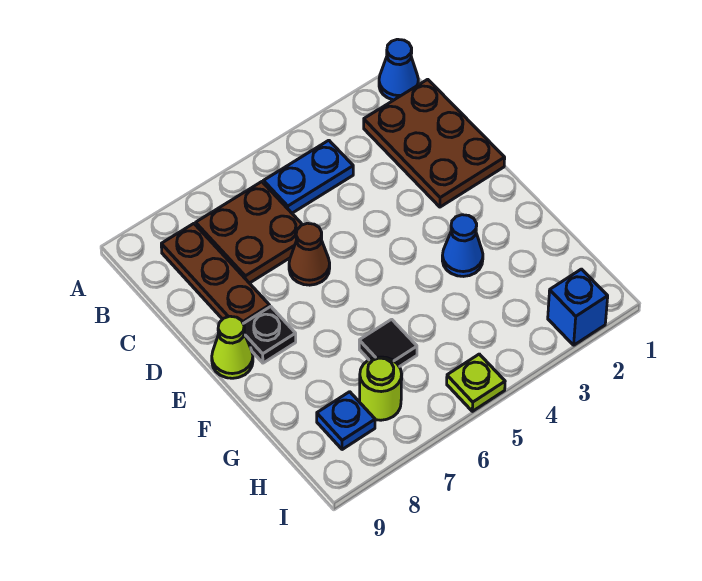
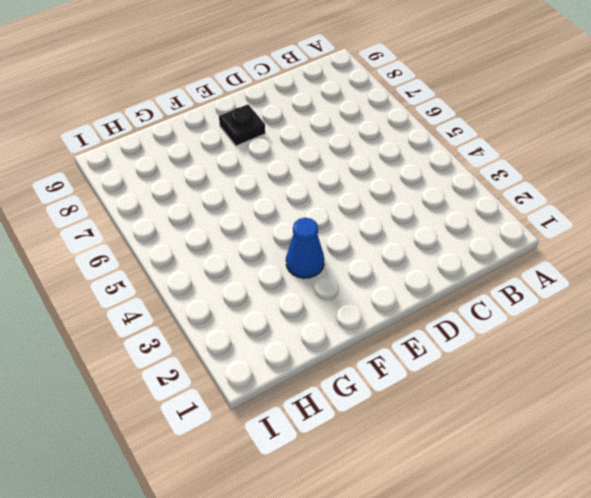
none -> blue cone A1 level 1
none -> brown plate B1:D2 level 1
none -> blue plate B4:B5 level 1

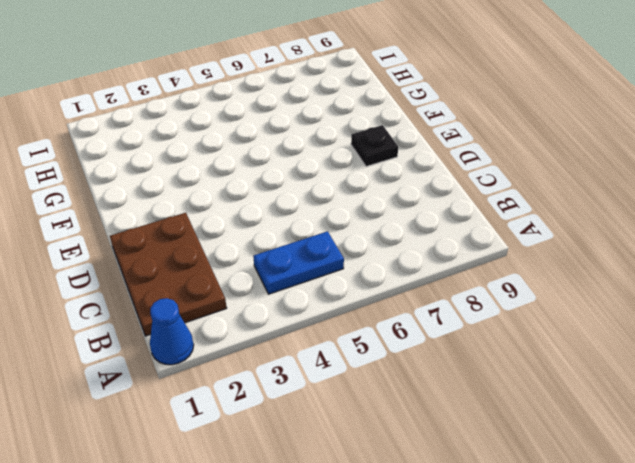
none -> brown plate B6:C7 level 1
none -> brown plate B8:D8 level 1
none -> brown cone D6 level 1

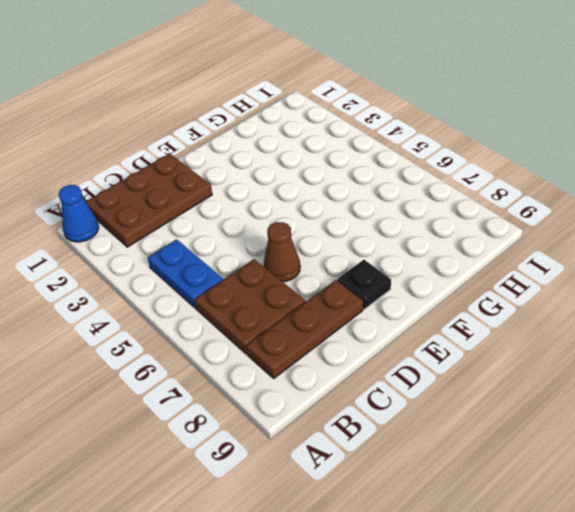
none -> lime cone E9 level 1
none -> blue cone F3 level 1
none -> black tile G6 level 1

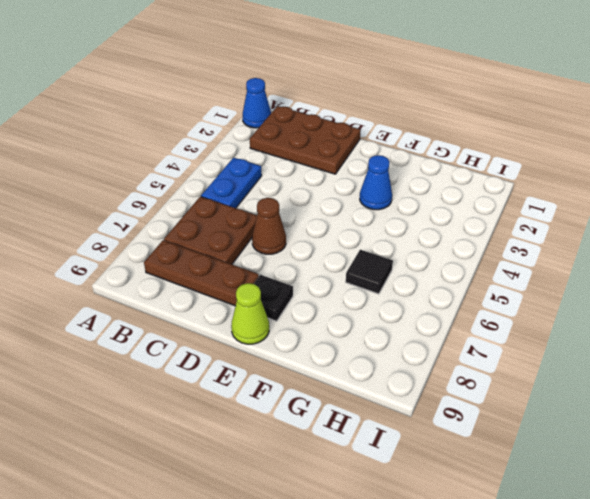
none -> lime round brick H7 level 1
none -> blue plate H8 level 1
none -> blue brick I2 level 1

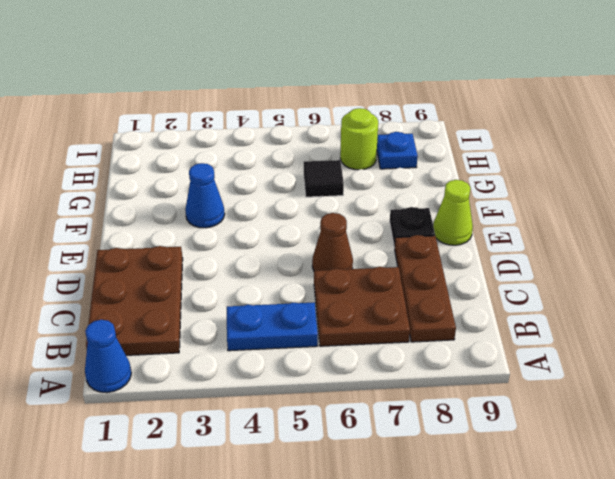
none -> blue brick I2 level 1
none -> lime plate I5 level 1

